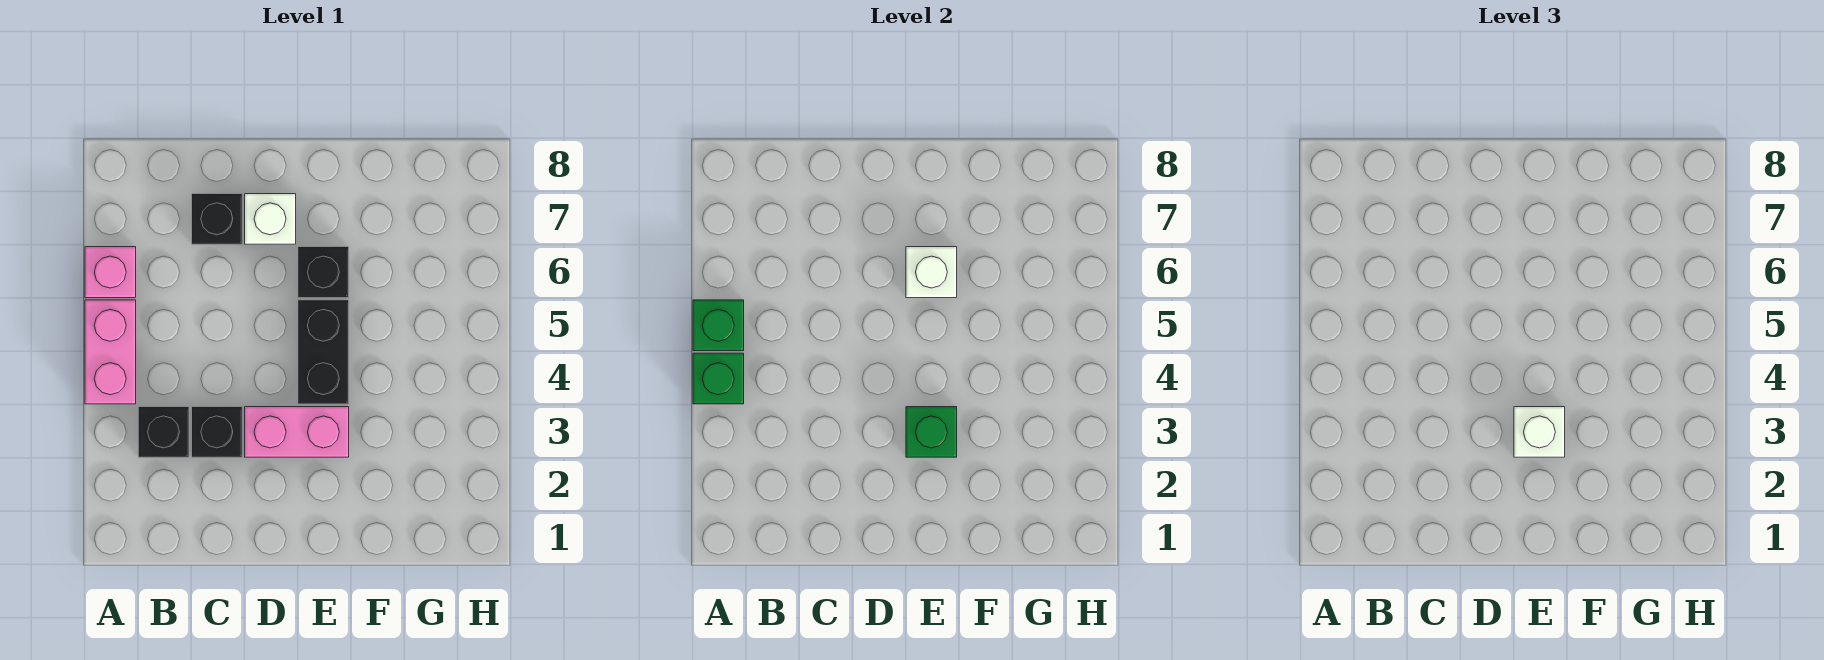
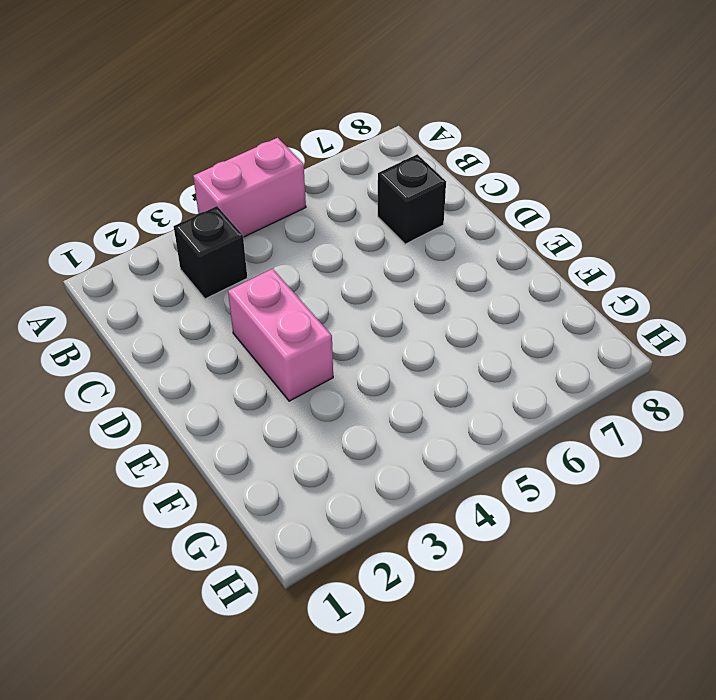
none -> pink brick A6 level 1
none -> black brick C3 level 1
none -> white brick D7 level 1

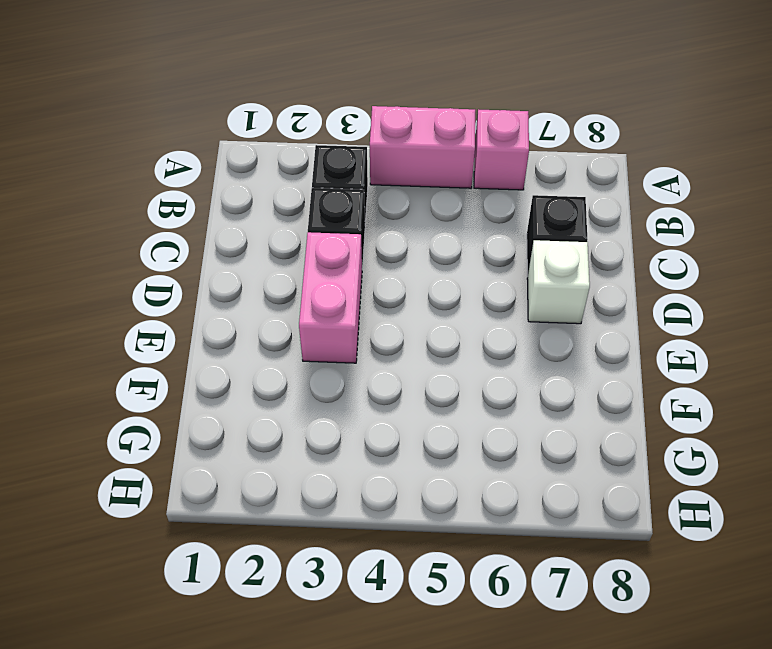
none -> black brick E4:E5 level 1
none -> black brick E6 level 1
none -> green brick A4 level 2

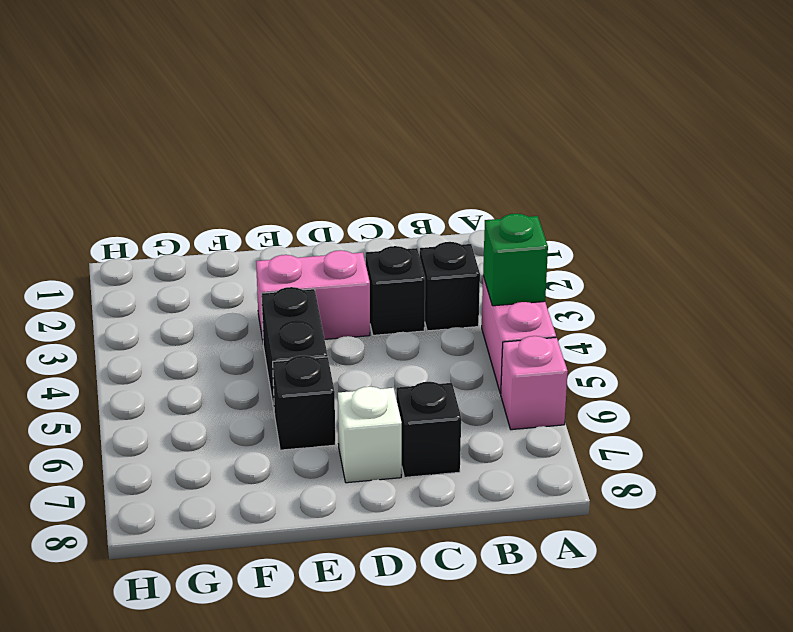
none -> green brick A5 level 2
none -> green brick E3 level 2
none -> white brick E6 level 2

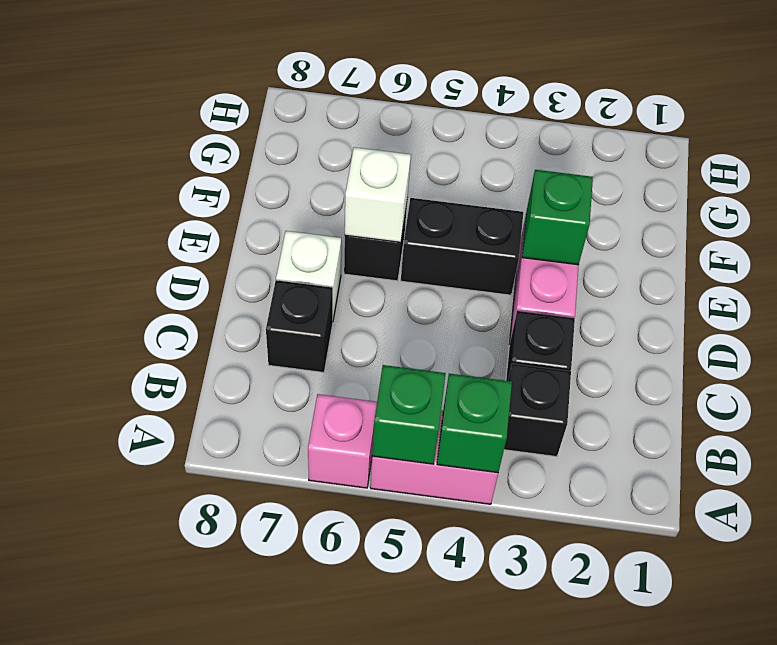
none -> white brick E3 level 3

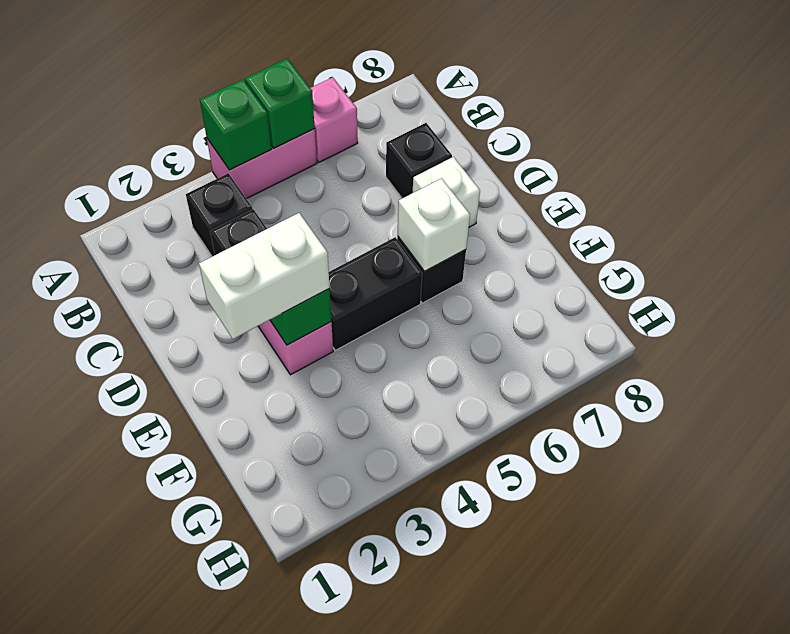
white brick E2:E3 level 3 -> white brick E3 level 3

